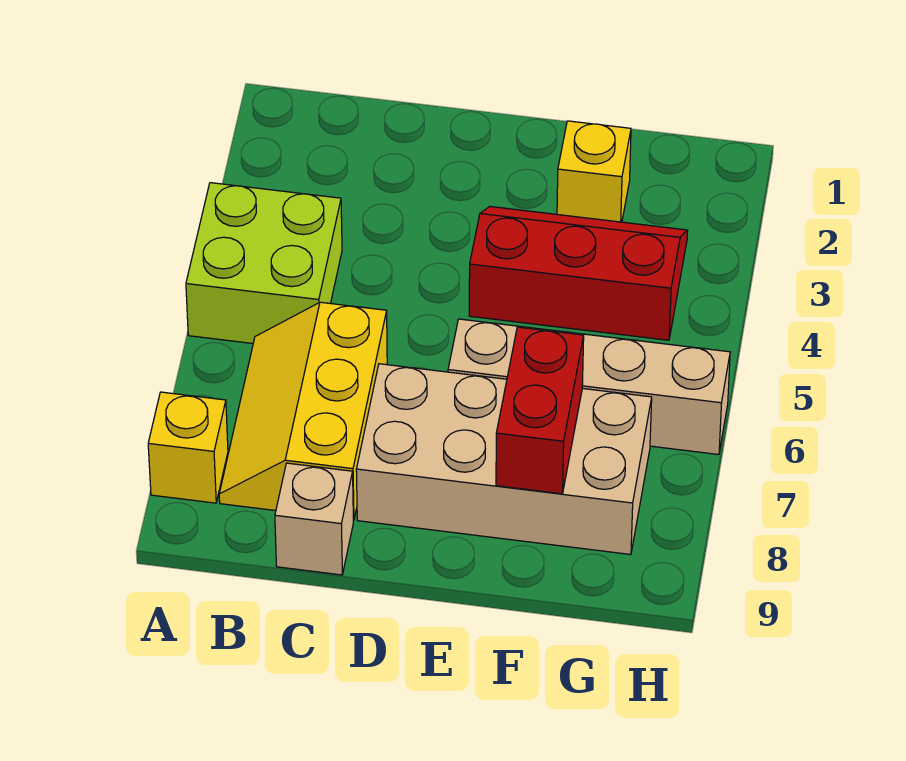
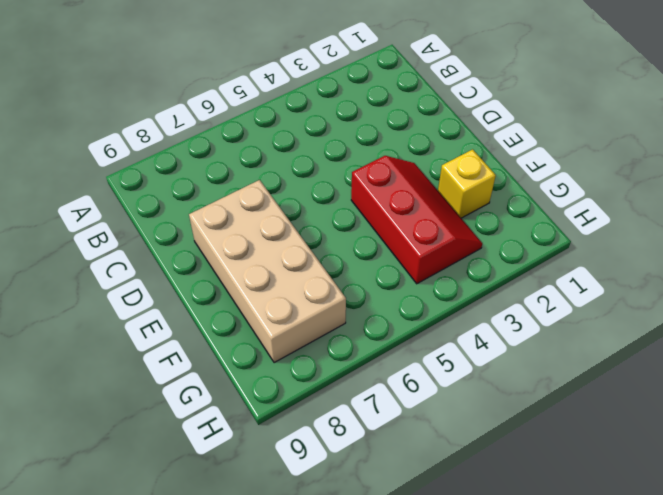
none -> lime brick A4:B5 level 1
none -> yellow brick A8 level 1

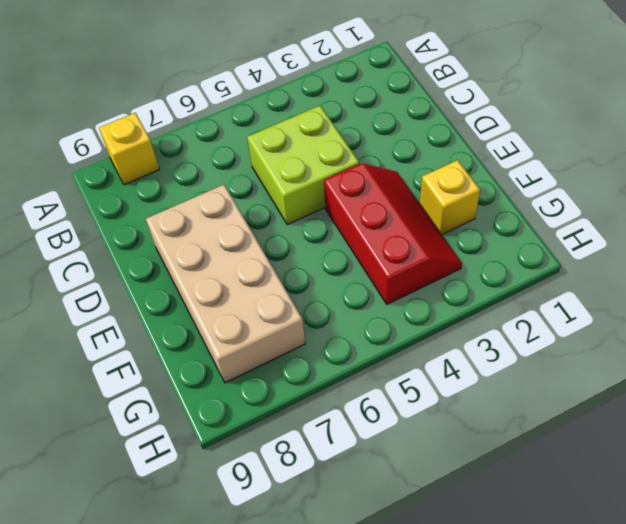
lime brick C4:D5 level 1 -> lime brick A4:B5 level 1
none -> yellow slope B6:C8 level 1 top C
none -> tan brick C9 level 1

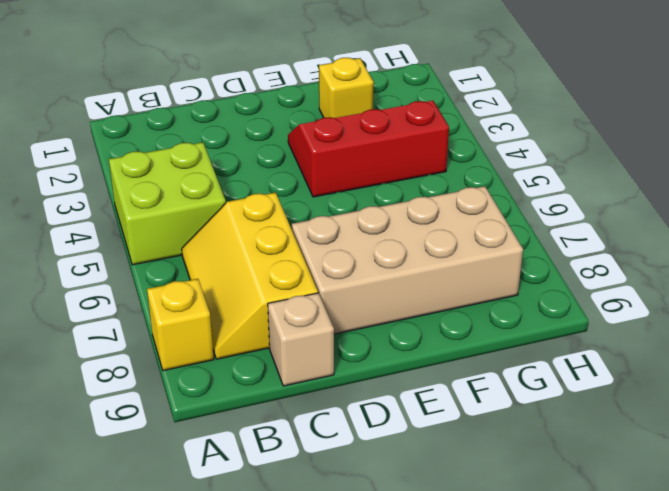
none -> tan brick E6:H6 level 1
none -> red brick F7:F8 level 2

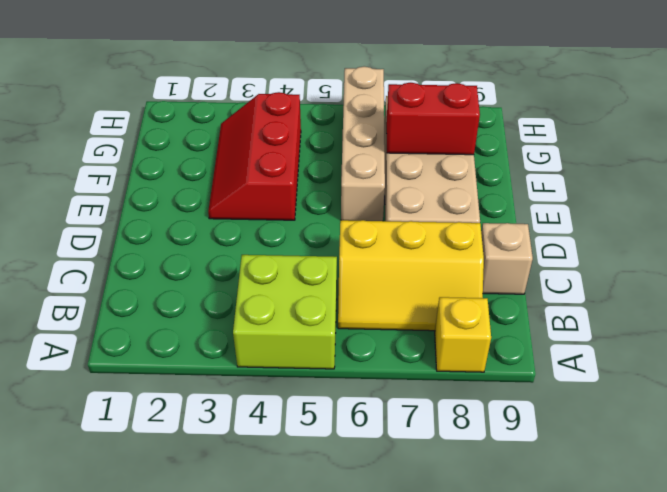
none -> yellow brick F2 level 1

